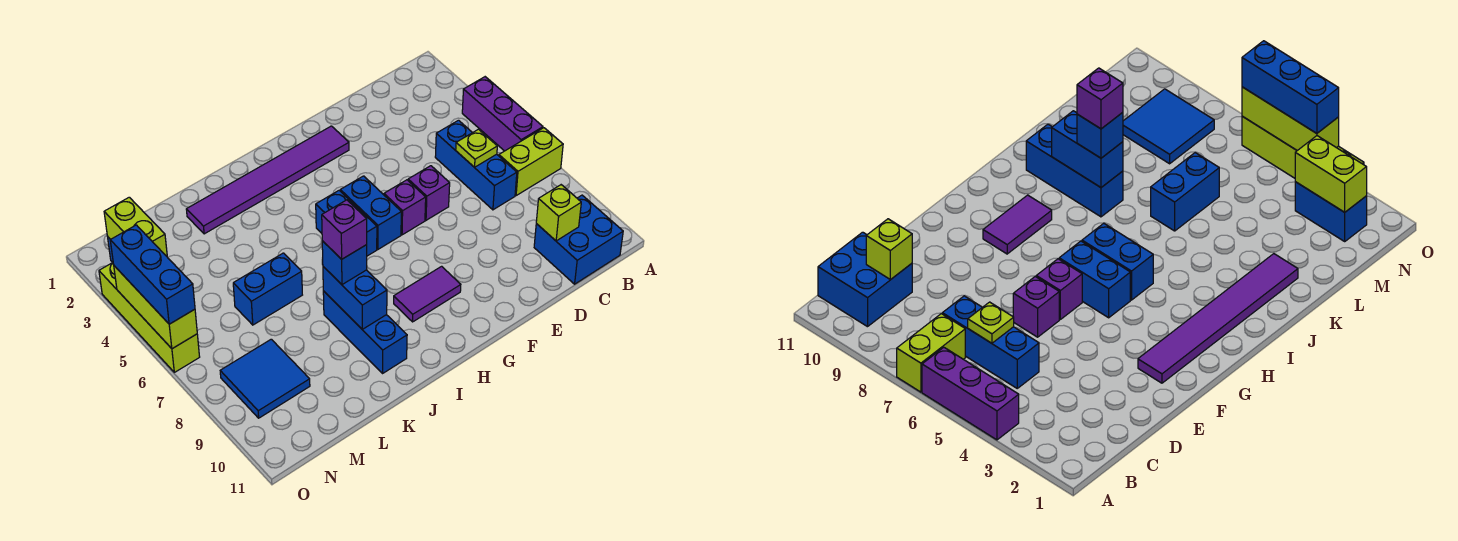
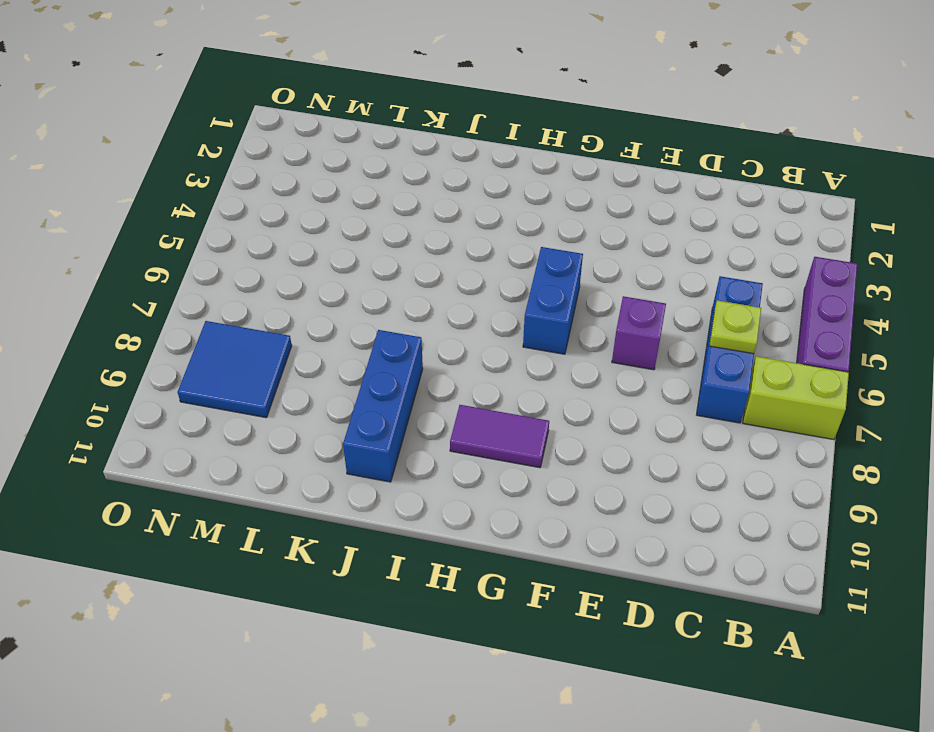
none -> blue brick B10:C11 level 1
none -> purple tile F2:K2 level 1
none -> purple brick F6 level 1

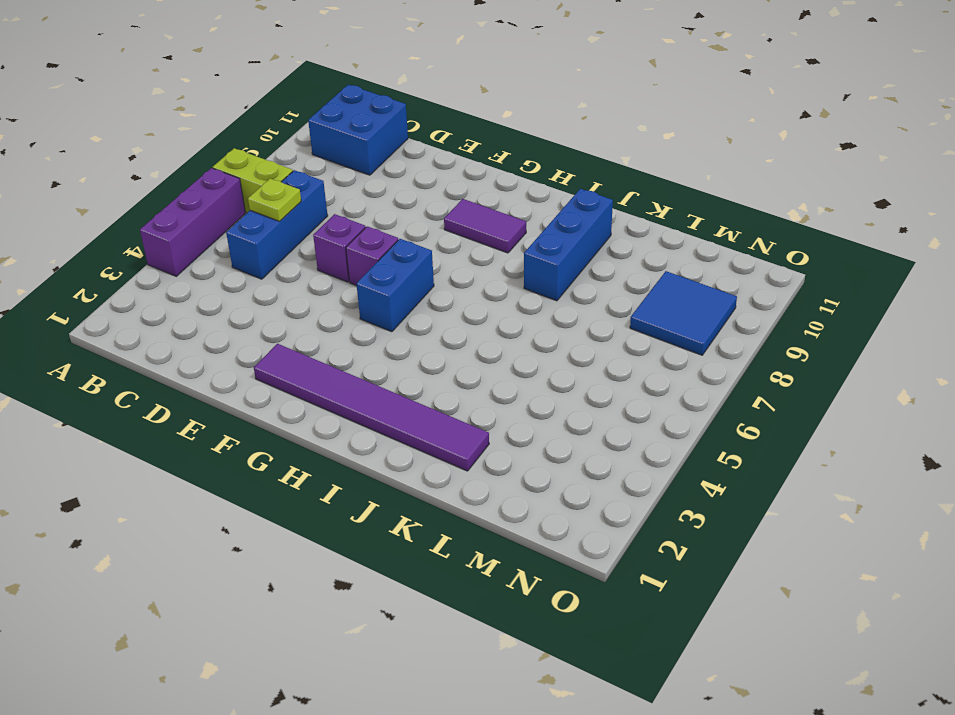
none -> blue brick H5:H6 level 1
none -> blue brick K6:L6 level 1
none -> blue brick N2:N3 level 1

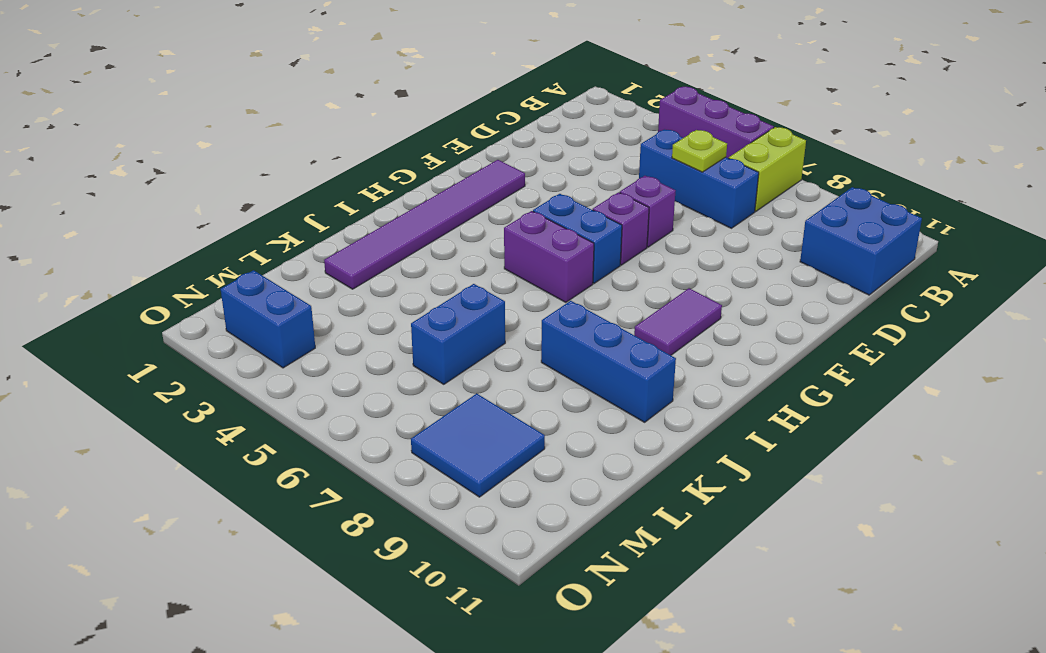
purple brick H5:H6 level 1 -> blue brick H5:H6 level 1
none -> lime brick O3:O6 level 1
none -> lime brick C10 level 2
none -> blue brick J8:J9 level 2

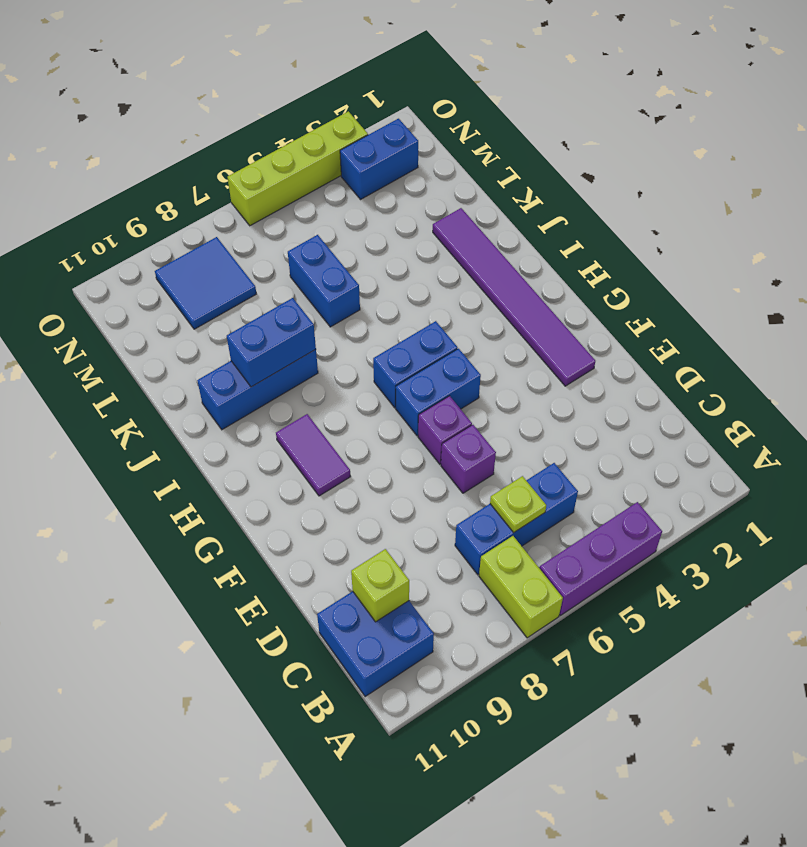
none -> lime brick N2:N3 level 2
none -> lime brick O4:O6 level 2
none -> blue brick J8 level 3

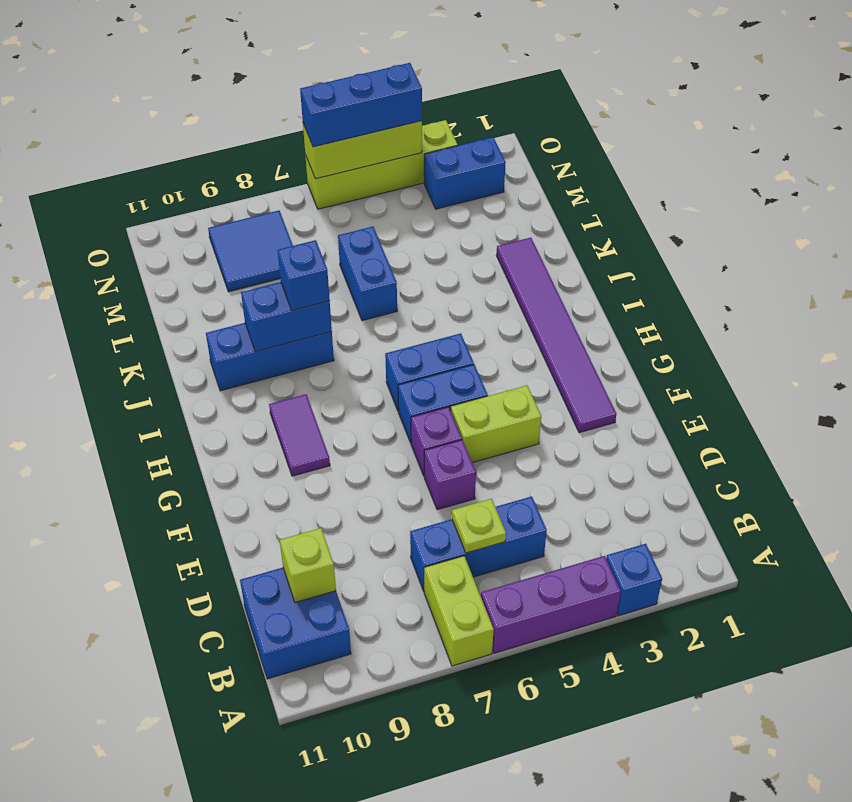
blue brick A3 level 1 -> none
lime brick F4:F5 level 1 -> lime brick N2:N3 level 2
none -> purple brick J8 level 4

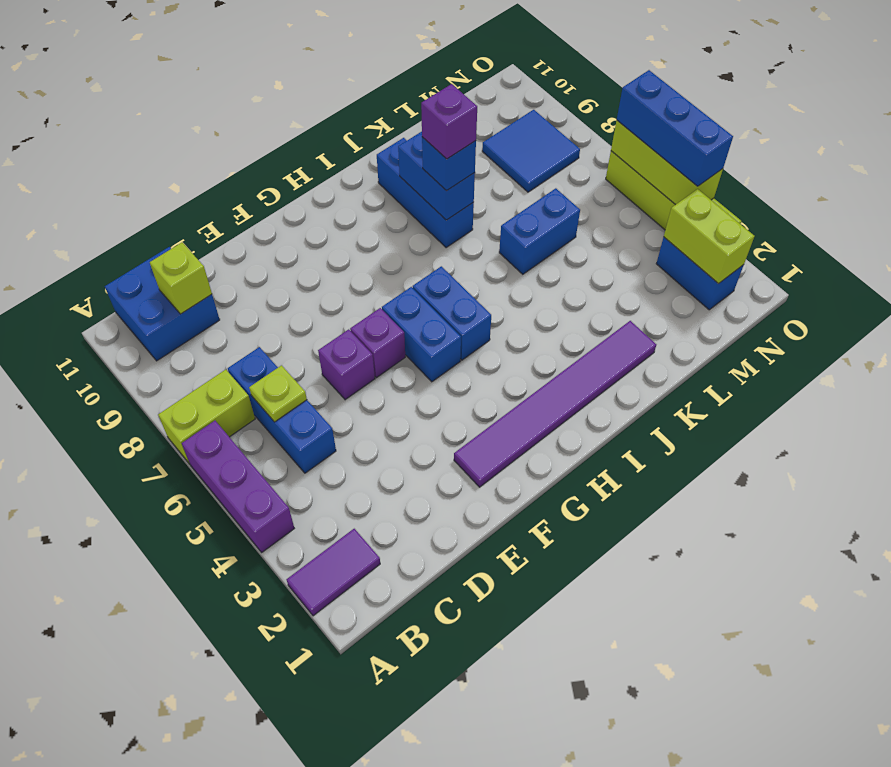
purple tile A2:B2 level 1 -> purple tile G9:H9 level 1

